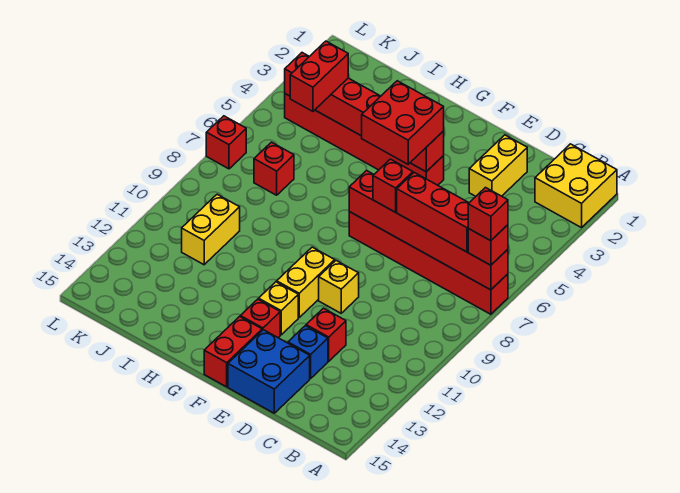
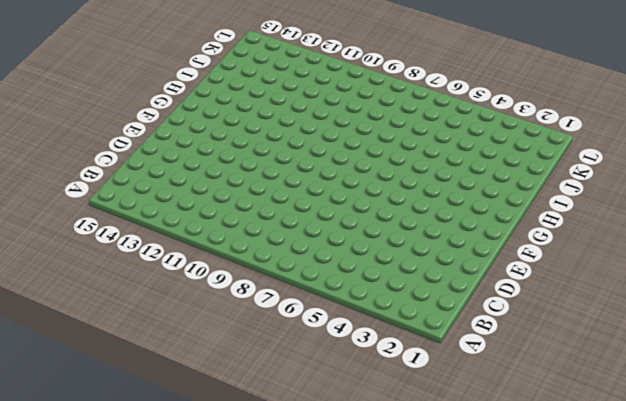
none -> yellow brick A1:B2 level 1
none -> red brick A7:F7 level 1
none -> yellow brick D2:D3 level 1

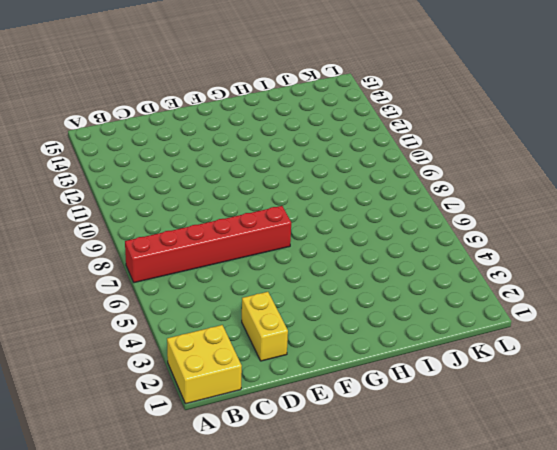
none -> red brick D12 level 1
none -> blue brick D13 level 1
none -> blue brick D14:E15 level 1

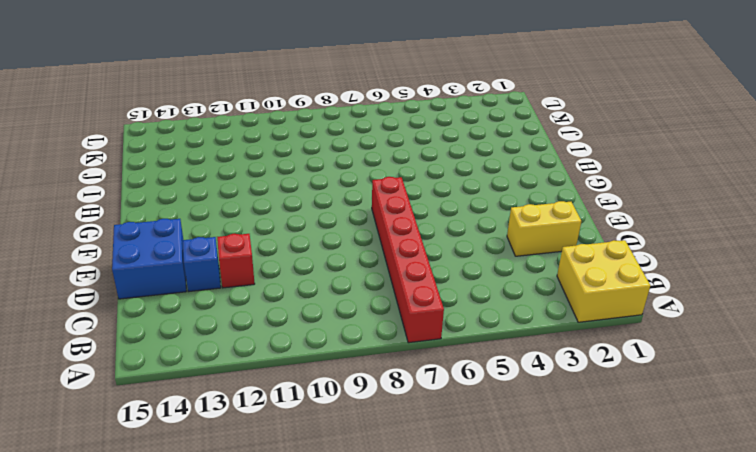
none -> yellow brick E10 level 1
none -> red brick F4:K4 level 1
none -> yellow brick F10:F11 level 1

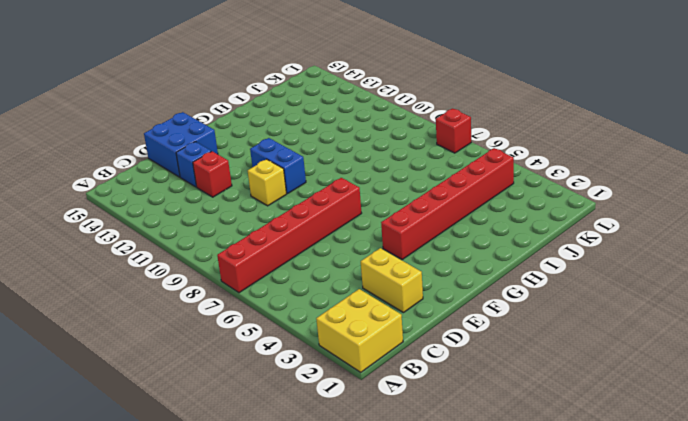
blue brick F10:F11 level 1 -> yellow brick F10:F11 level 1
none -> yellow brick F12 level 1
none -> red brick F13 level 1
none -> red brick F14:F15 level 1

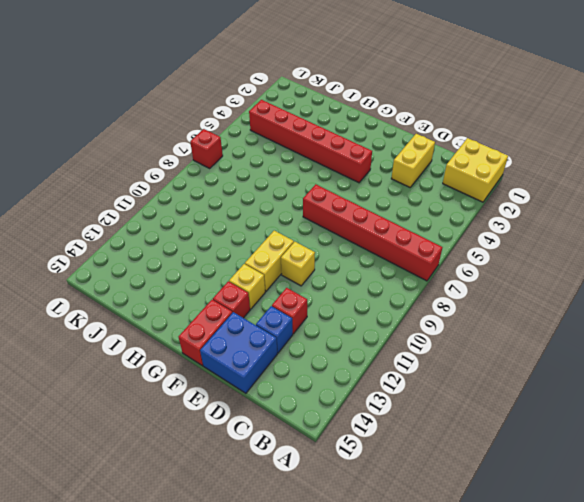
none -> red brick J7 level 1
none -> yellow brick J10:J11 level 1
none -> red brick A7:F7 level 2

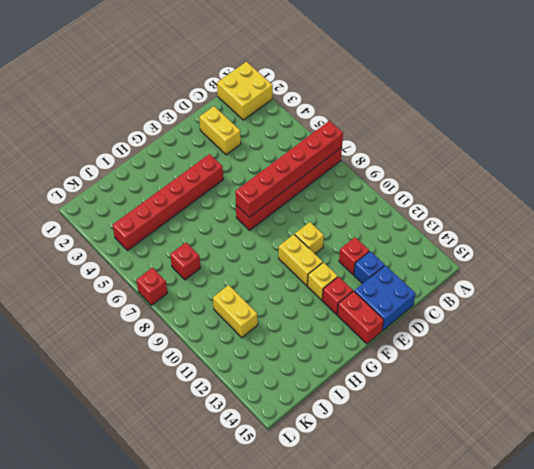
none -> red brick F4:K4 level 2
none -> red brick A7 level 3
none -> red brick B7:D7 level 3

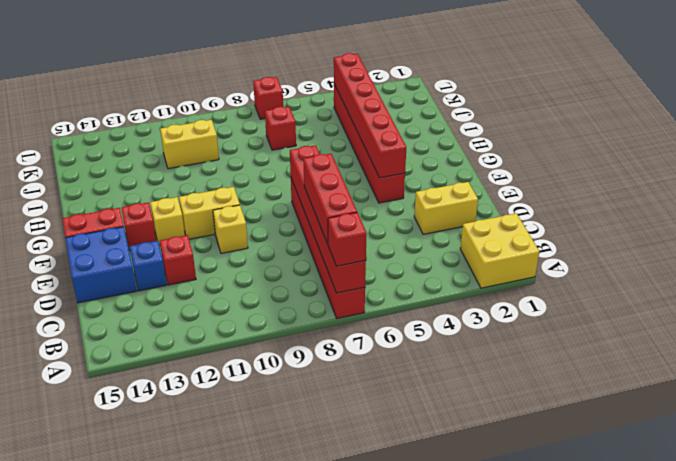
none -> red brick E7 level 3
none -> red brick F4:G5 level 3
none -> red brick J4:J5 level 3

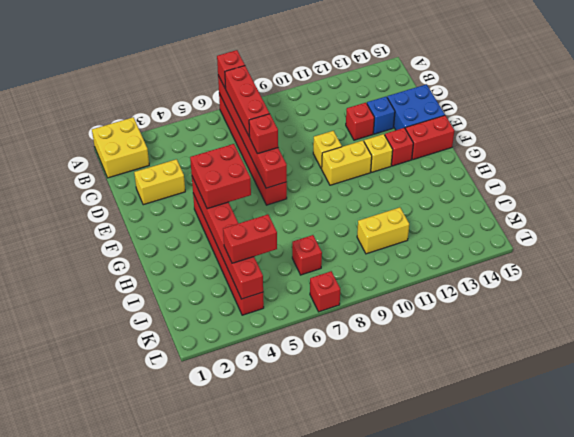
none -> red brick A7 level 4

